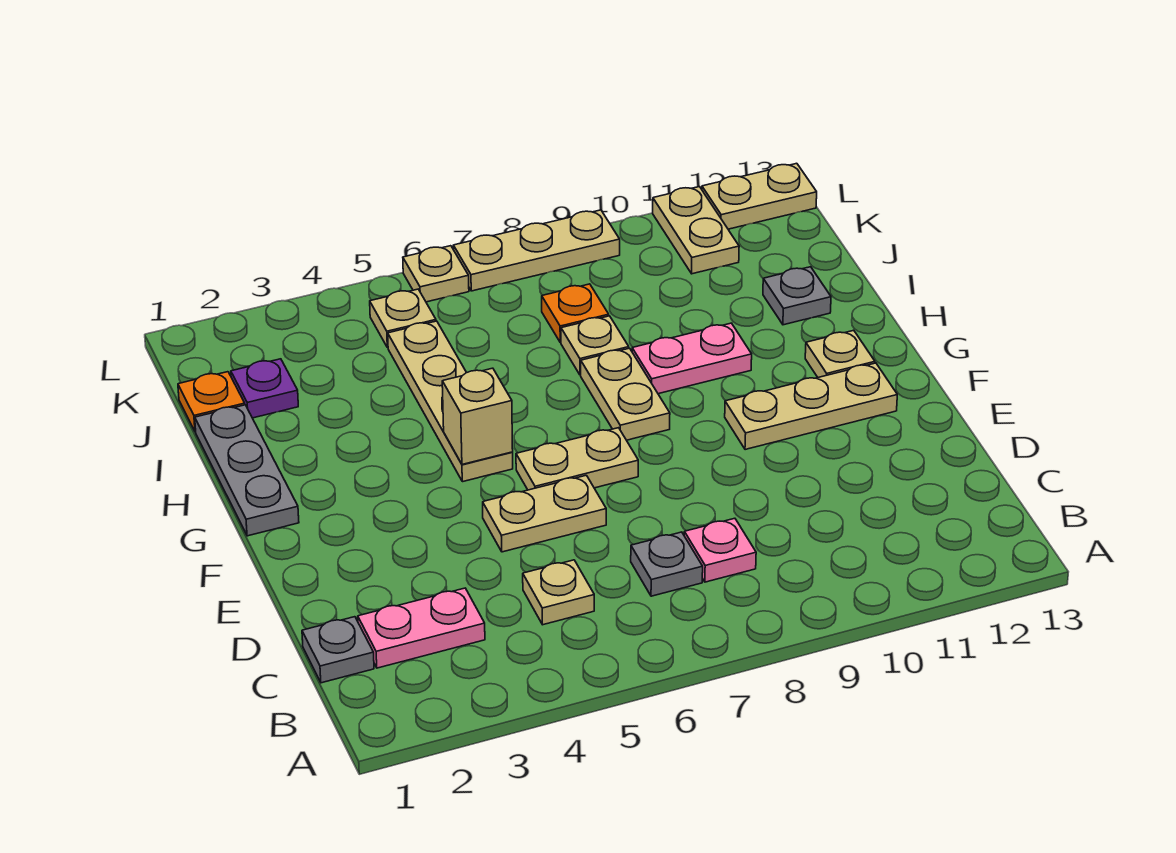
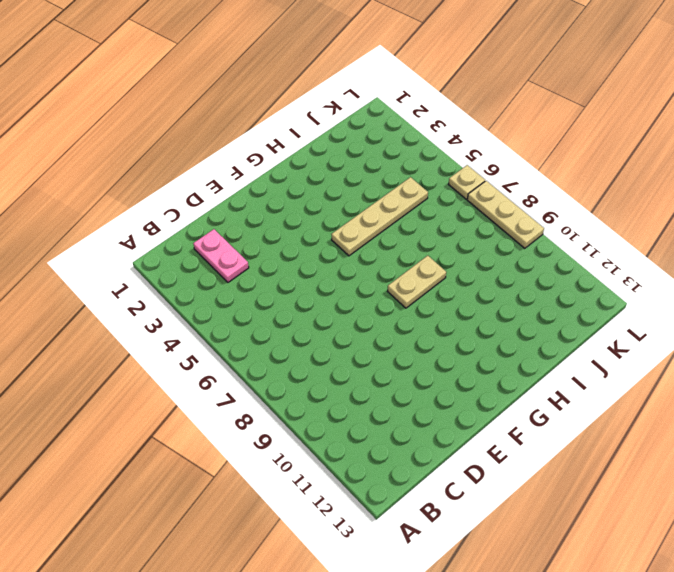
none -> grey plate C1 level 1
none -> tan plate C5 level 1
none -> grey plate C7 level 1

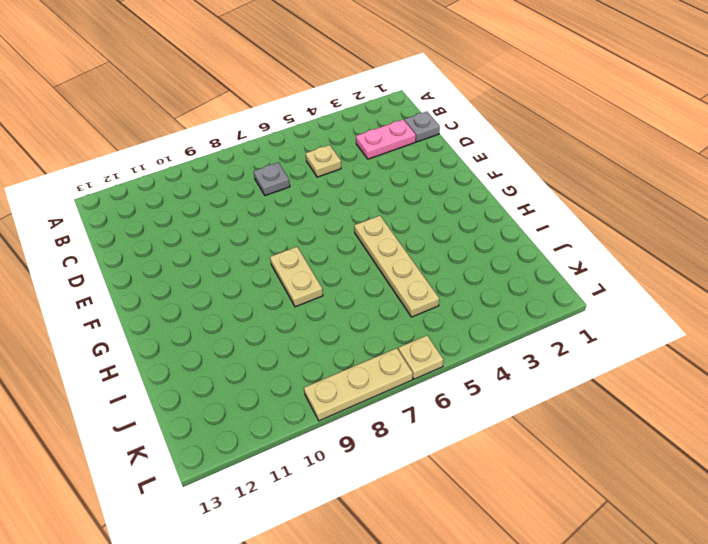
none -> pink plate C8 level 1
none -> tan plate E5:E6 level 1
none -> tan plate F6:F7 level 1

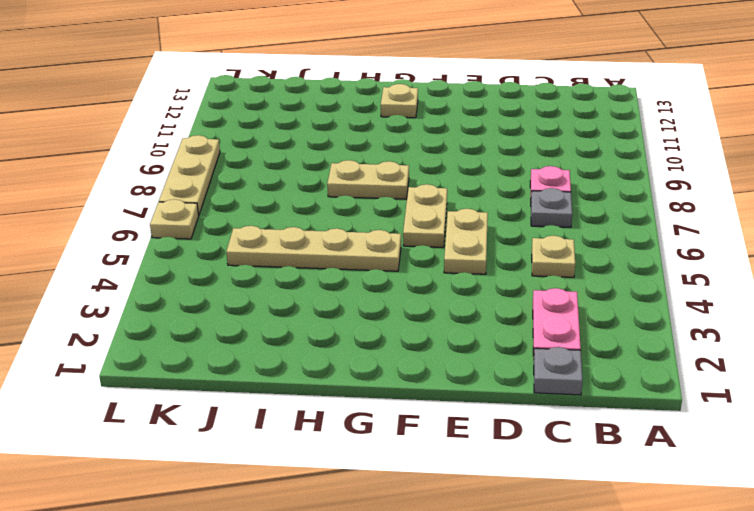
none -> tan plate F10:F12 level 1
none -> grey plate G1:I1 level 1
none -> pink plate H9:H10 level 1

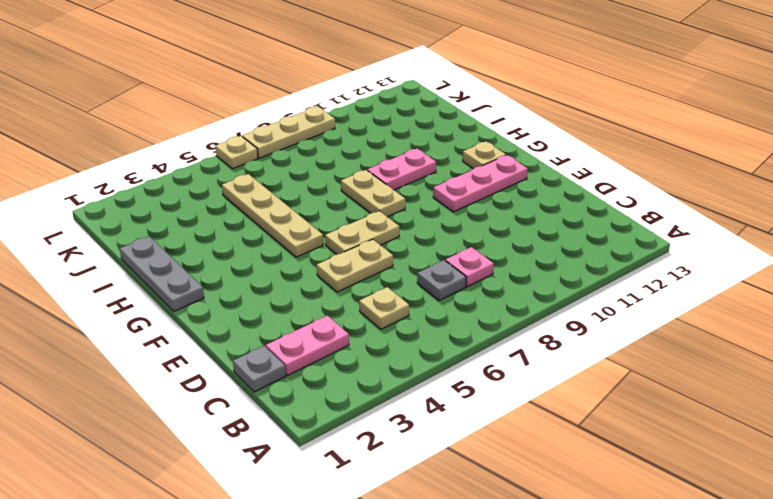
pink plate F10:F12 level 1 -> tan plate F10:F12 level 1
none -> tan plate I8 level 1
none -> grey plate I12 level 1
none -> orange plate J1 level 1

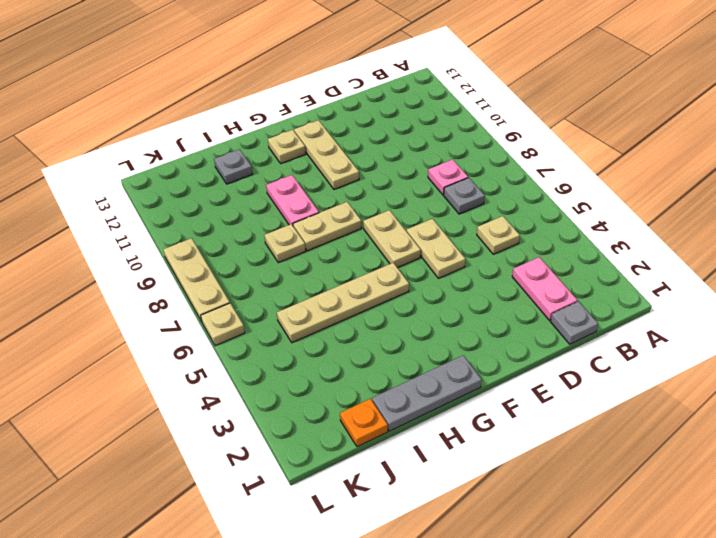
none -> purple plate J2 level 1
none -> orange plate J8 level 1
none -> tan plate K5 level 1

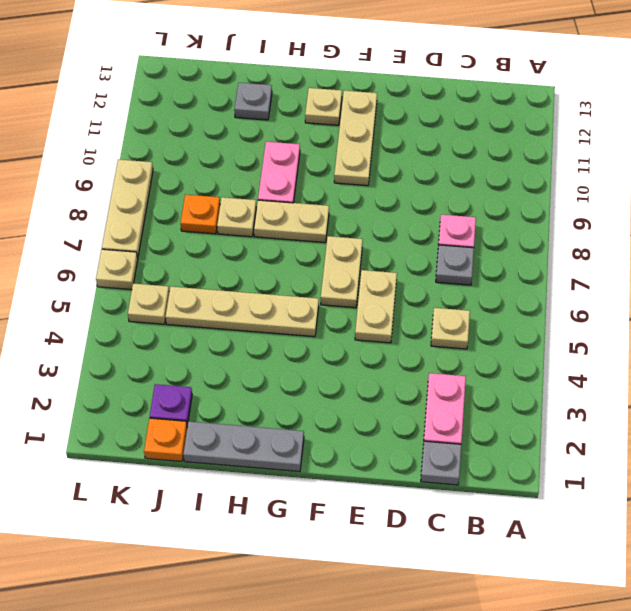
none -> tan plate K11:L11 level 1
none -> tan plate L12:L13 level 1
none -> tan brick G5 level 2

